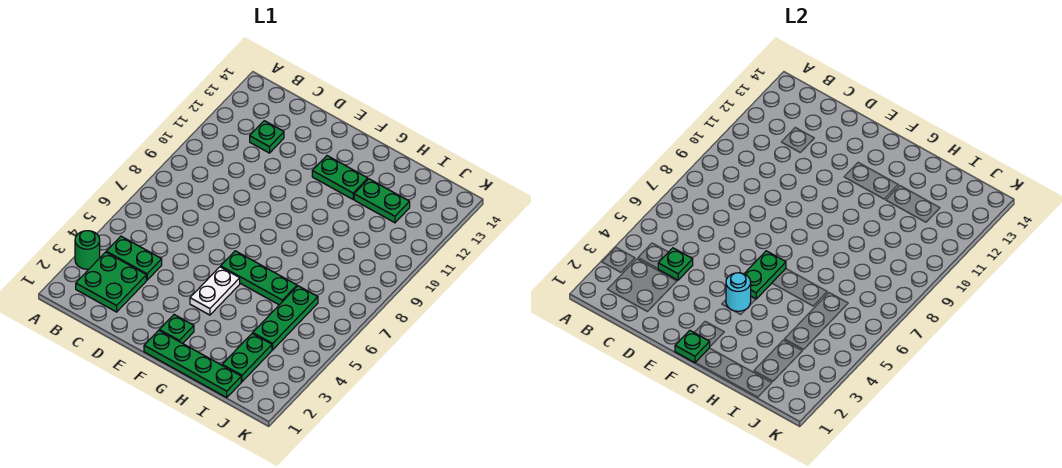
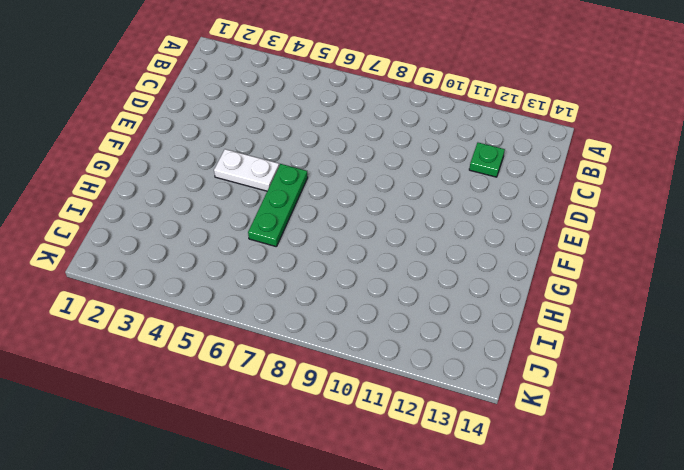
none -> green round brick A3 level 1
none -> green plate B2:C3 level 1
none -> green plate B4:C4 level 1

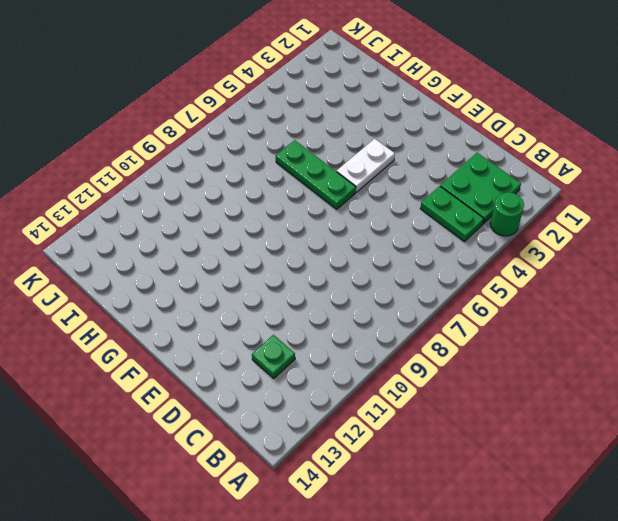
none -> green plate F1:I1 level 1
none -> green plate F2 level 1
none -> green plate F12:G12 level 1

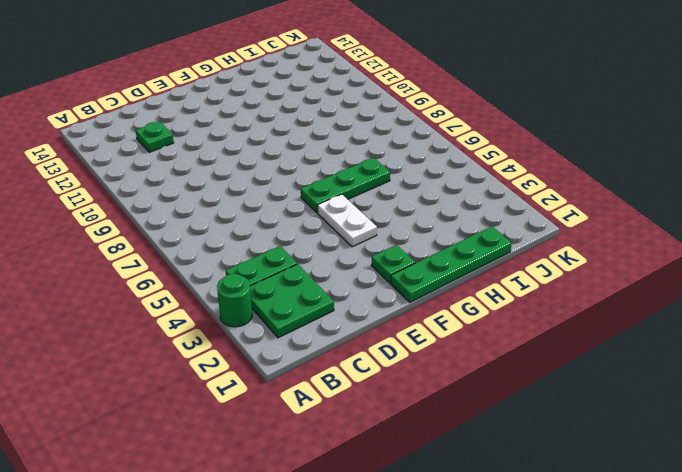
none -> green plate F12:G12 level 1
none -> green plate H12:I12 level 1
none -> green plate I2:I3 level 1

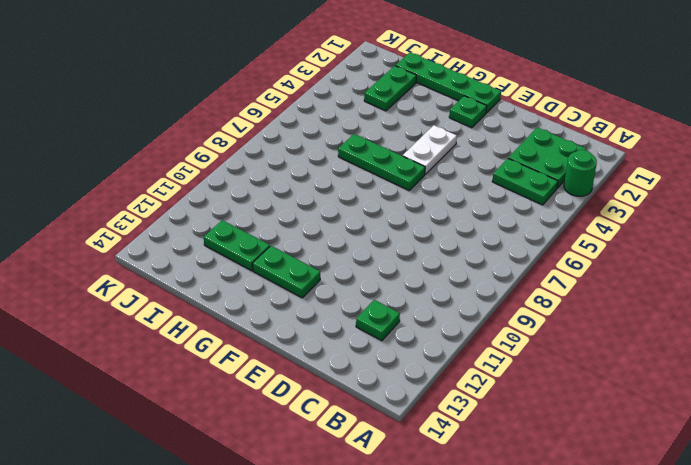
none -> green plate I4:I6 level 1
none -> green plate C4 level 2
none -> green plate F1 level 2

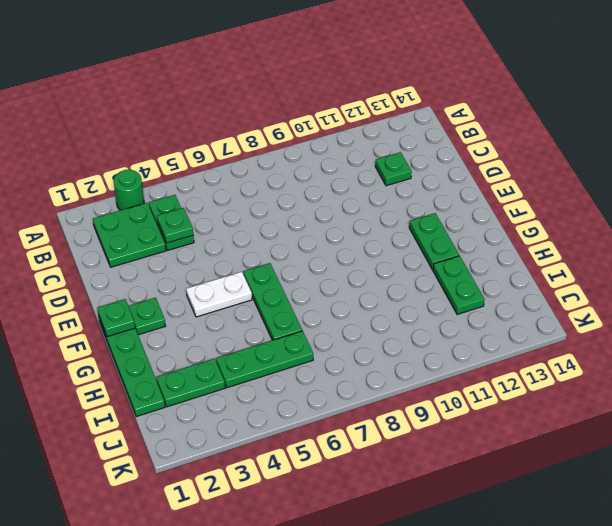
none -> cyan round brick F4 level 2
none -> green plate F5:F6 level 2

